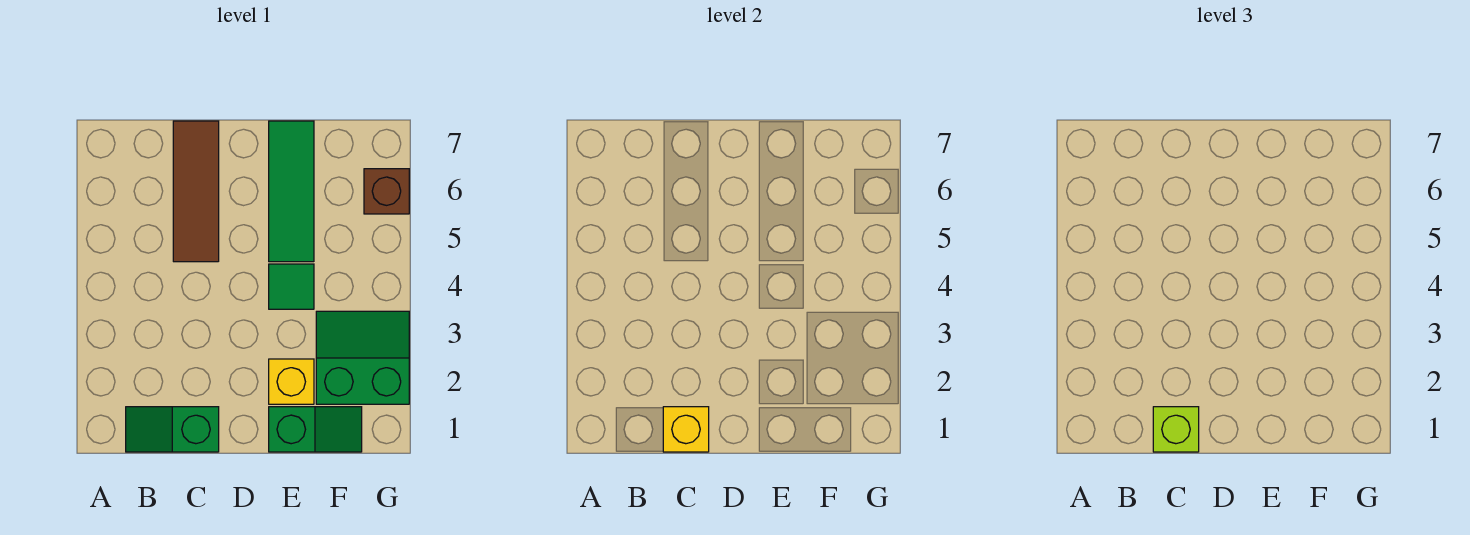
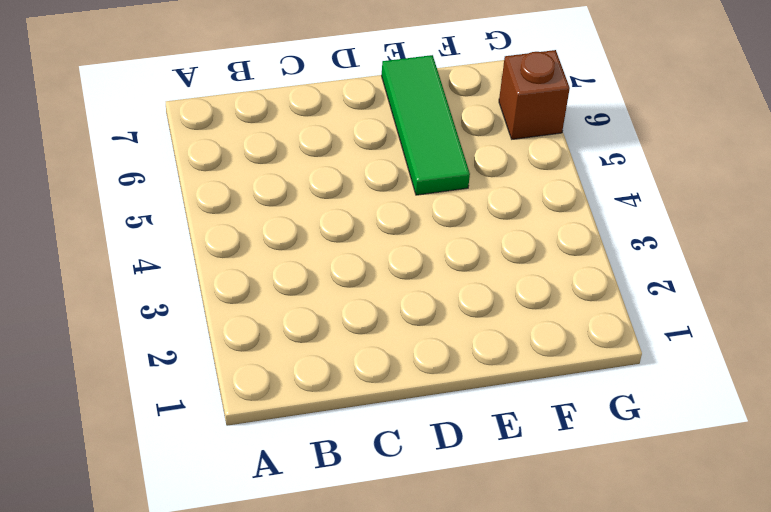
none -> green slope B1:C1 level 1 top C
none -> brown tile C5:C7 level 1

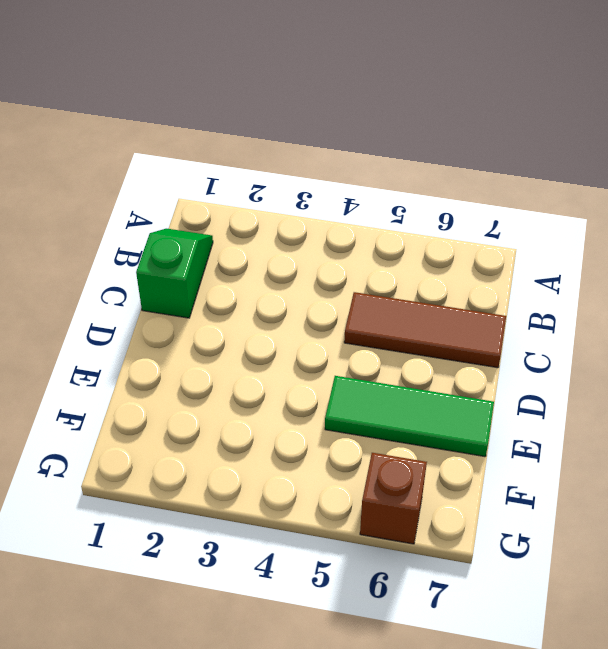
none -> green slope E1:F1 level 1 top E
none -> yellow brick E2 level 1

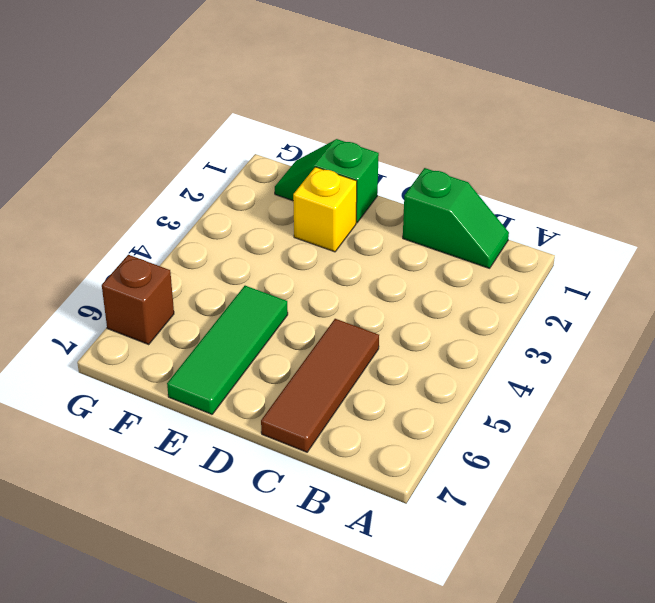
none -> green tile E4 level 1
none -> green slope F2:G3 level 1 top 2

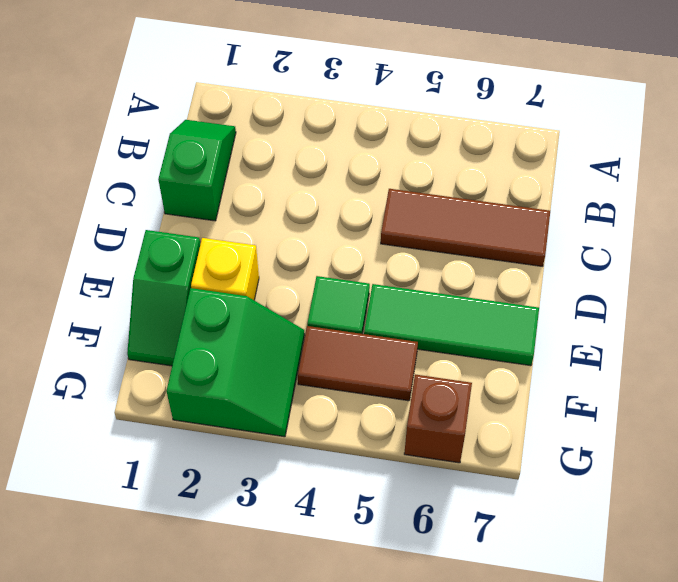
brown tile F4:F5 level 1 -> none
none -> yellow brick C1 level 2
none -> lime brick C1 level 3

